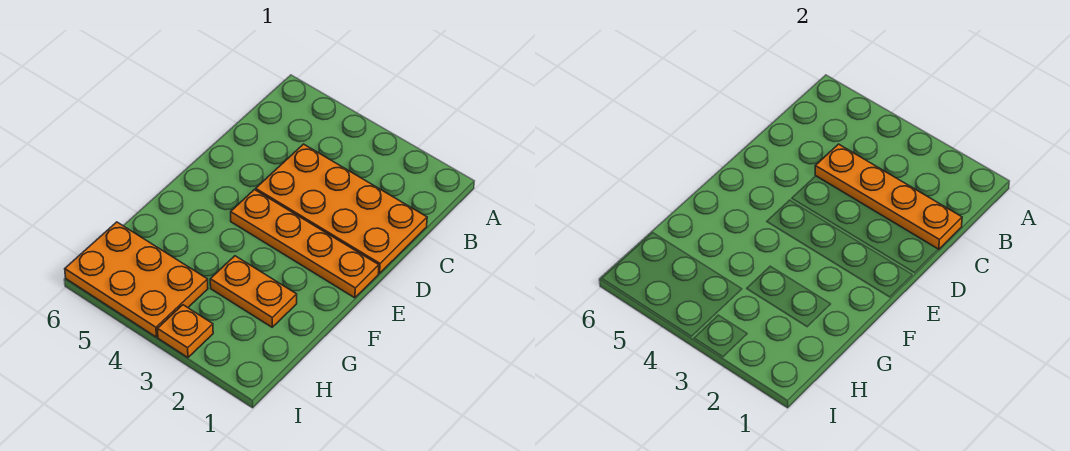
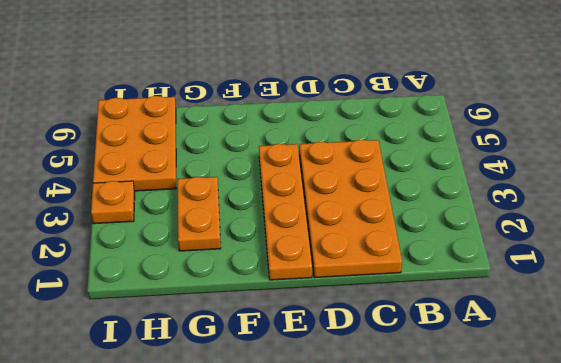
none -> orange plate C1:C4 level 2

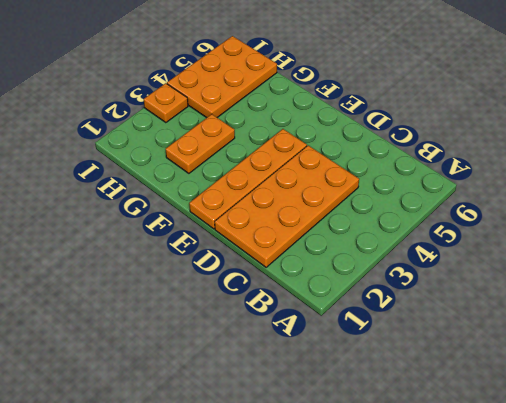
none -> orange plate C1:C4 level 2

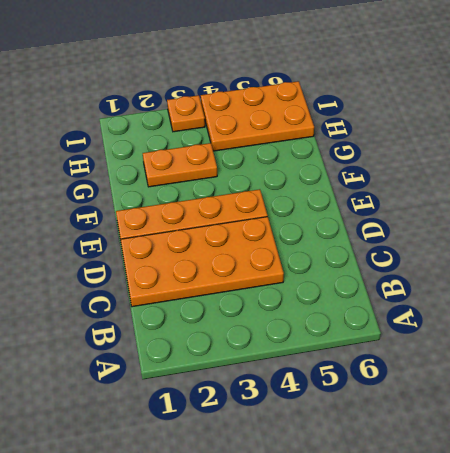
none -> orange plate C1:C4 level 2

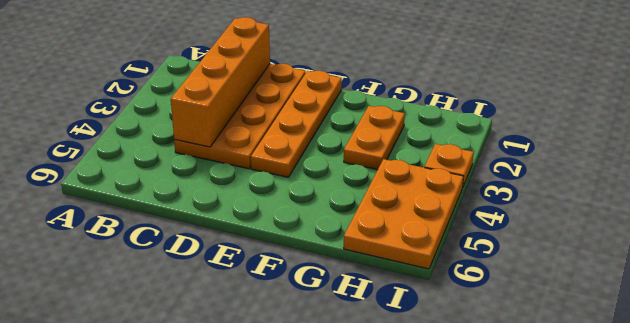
orange brick C1:C4 level 2 -> orange plate C1:C4 level 2

